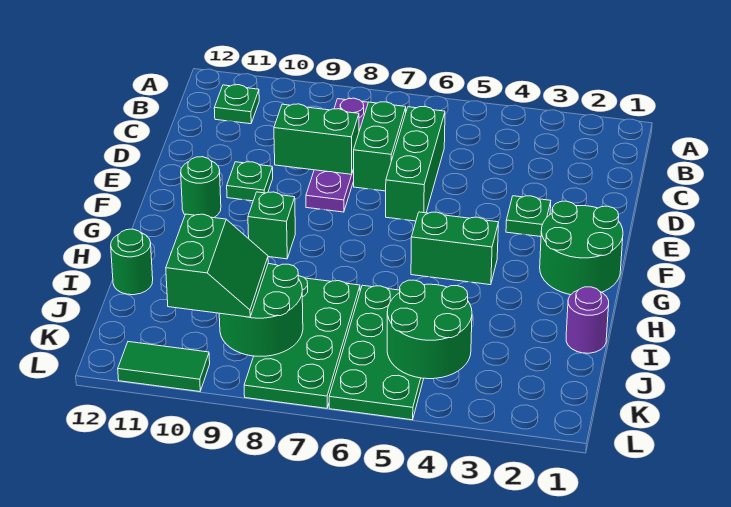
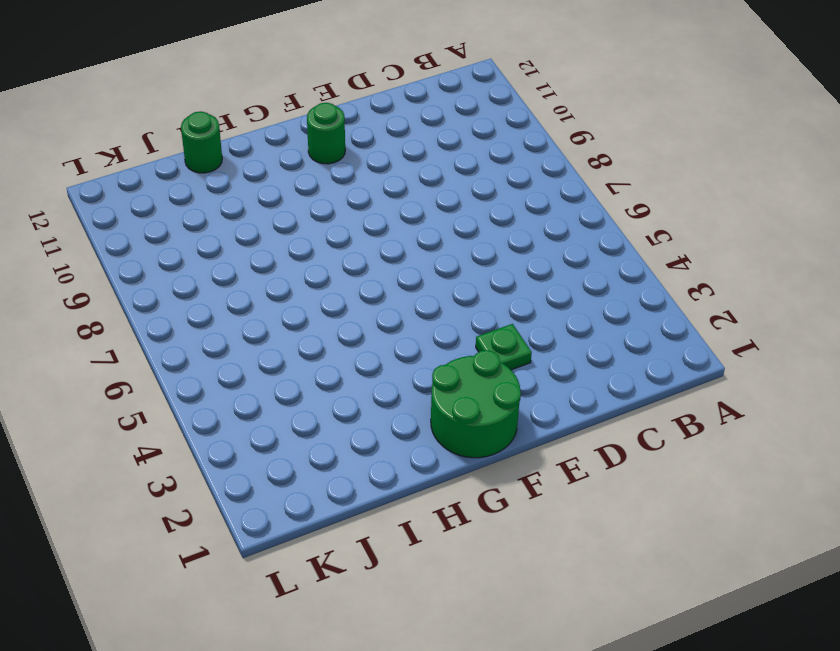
none -> purple plate B8:E8 level 1
none -> green plate B11 level 1
none -> green brick C6:E6 level 1

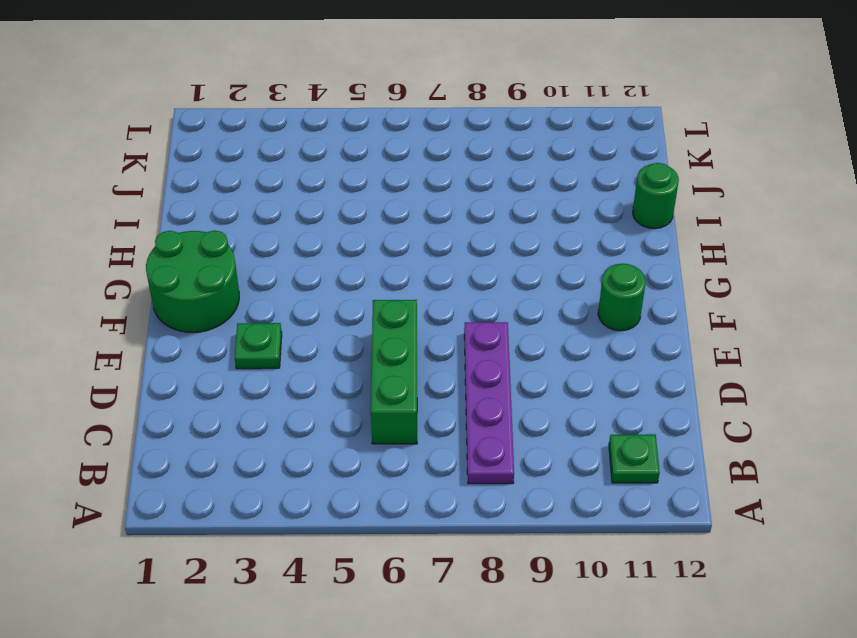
none -> green brick C7:D7 level 1
none -> green plate E10 level 1
none -> green brick G4:G5 level 1

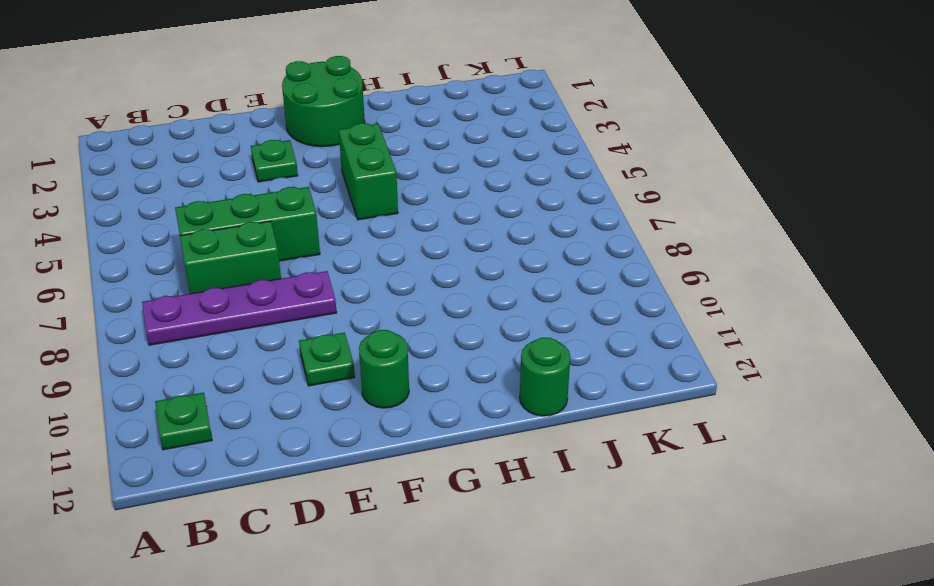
none -> green brick G9 level 1
none -> purple round brick I1 level 1
none -> green plate I5:L6 level 1

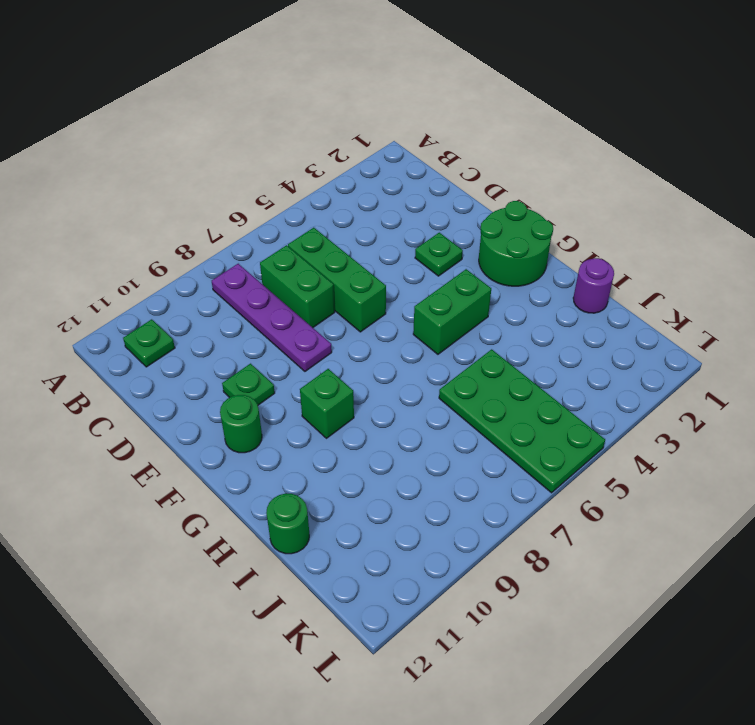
none -> green plate I7:L8 level 1
none -> green tile L10:L11 level 1
none -> green brick D8:D9 level 2

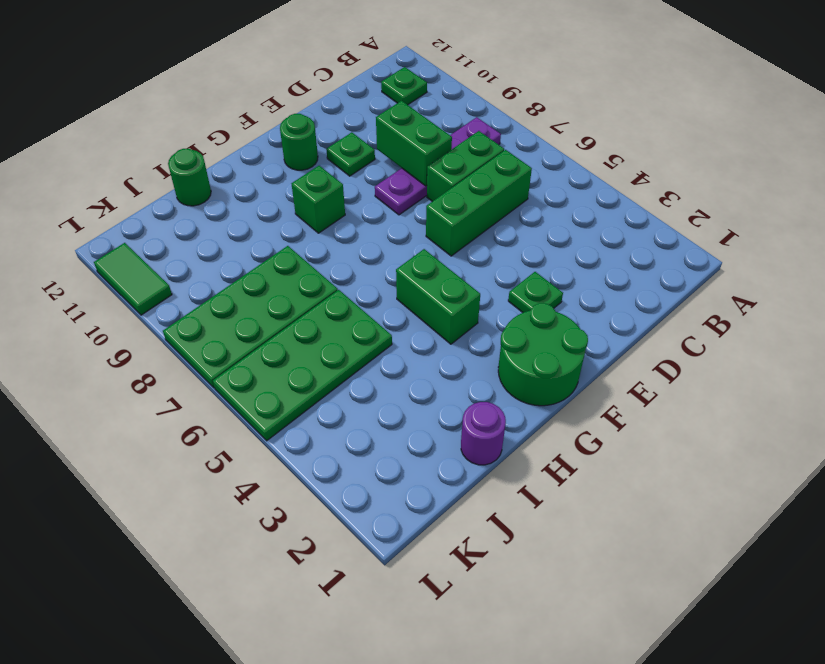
none -> green round brick J4:K5 level 2
none -> green round brick J8:K9 level 2
none -> green slope J9:K10 level 3 top 10

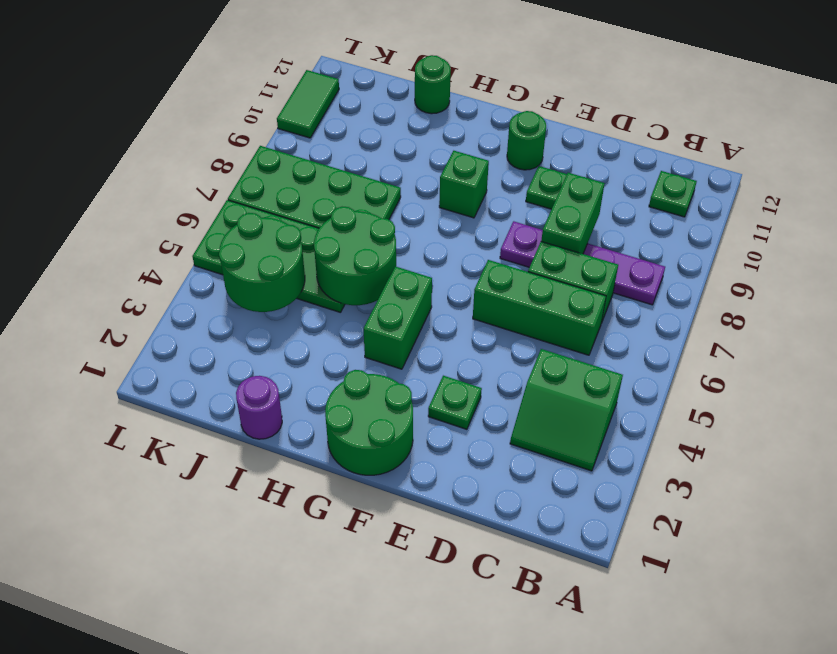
green slope B3:C4 level 1 top 4 -> green slope J9:K10 level 3 top 10
green round brick H5:I6 level 2 -> green round brick J8:K9 level 2

